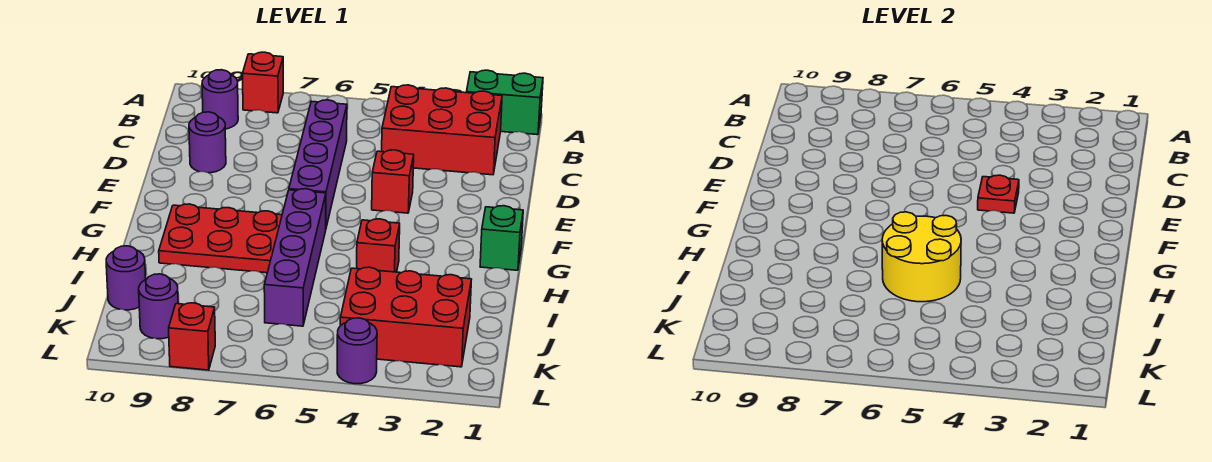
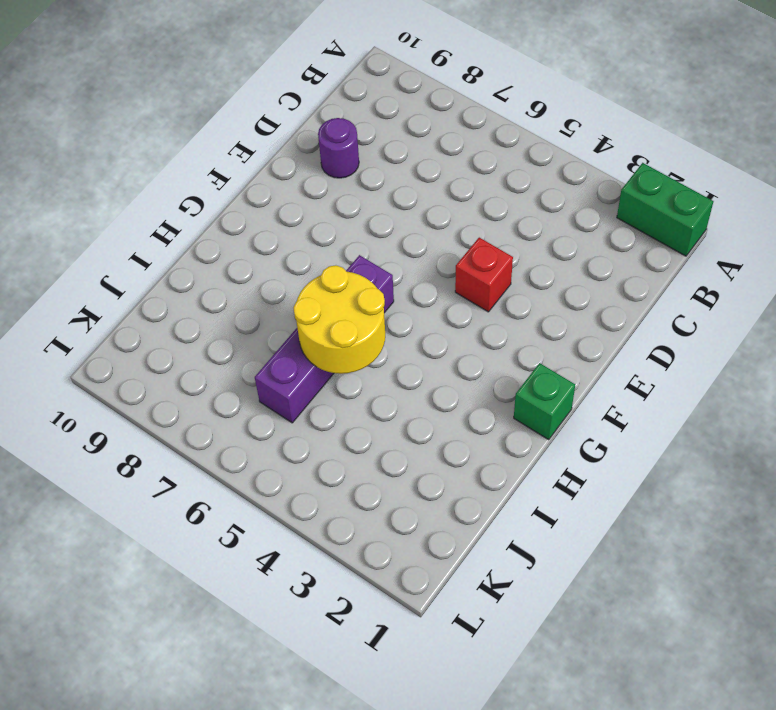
none -> red brick A8 level 1
none -> red brick B2:C4 level 1
none -> purple round brick B9 level 1

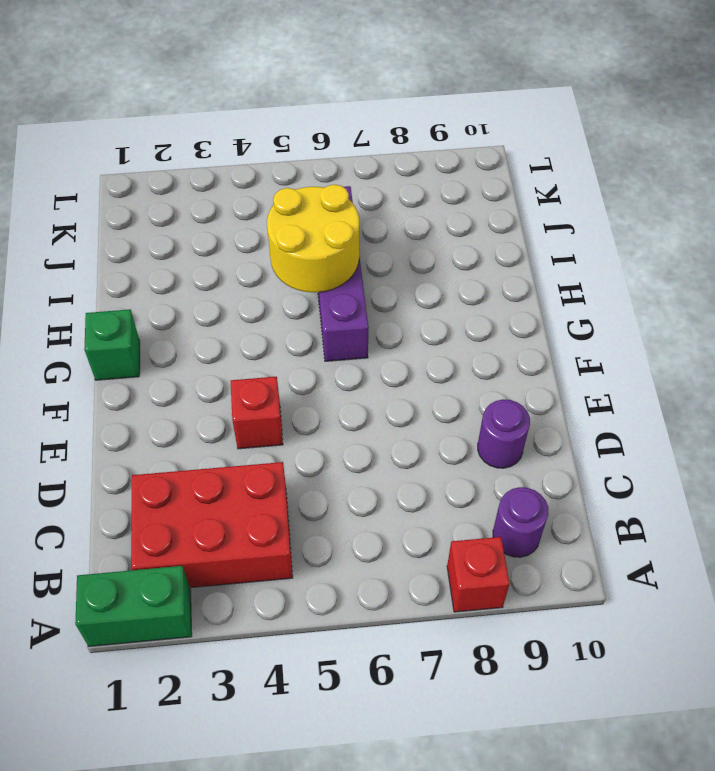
none -> purple brick C6:F6 level 1
none -> red plate G7:H9 level 1
none -> red brick H4 level 1

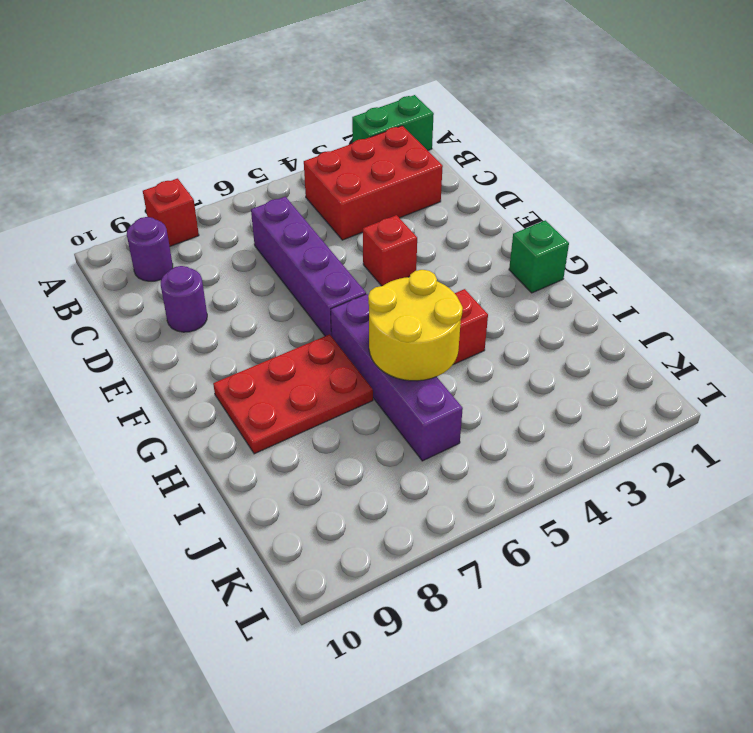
none -> red brick J2:K4 level 1
none -> purple round brick J10 level 1
none -> purple round brick K9 level 1

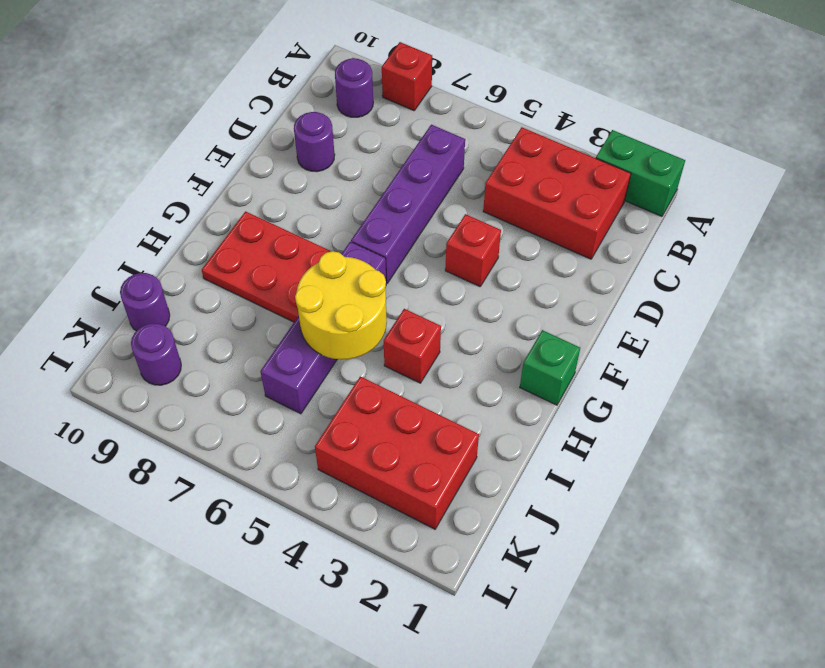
none -> purple round brick L4 level 1
none -> red brick L8 level 1
none -> red plate E4 level 2

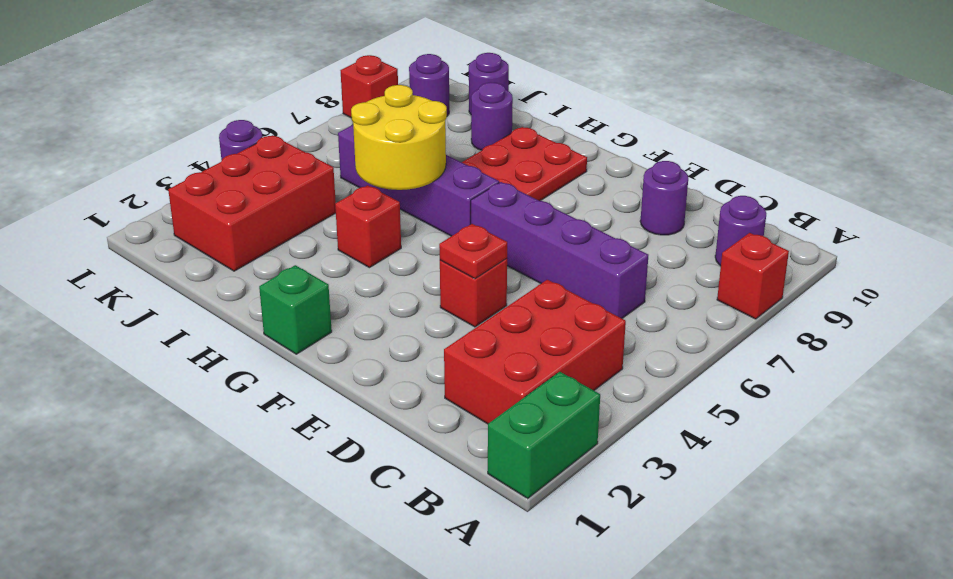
purple round brick I9 level 1 -> none

